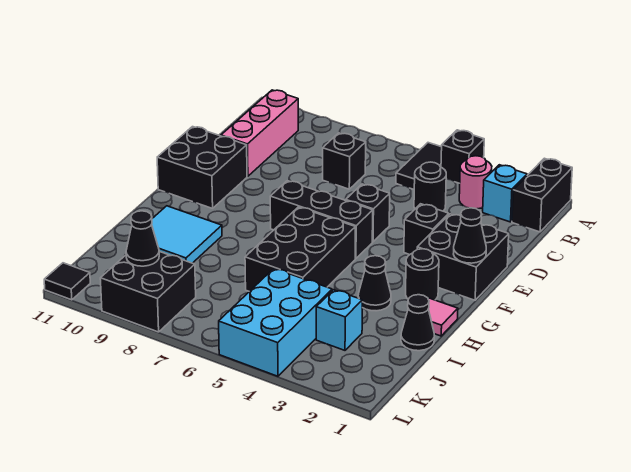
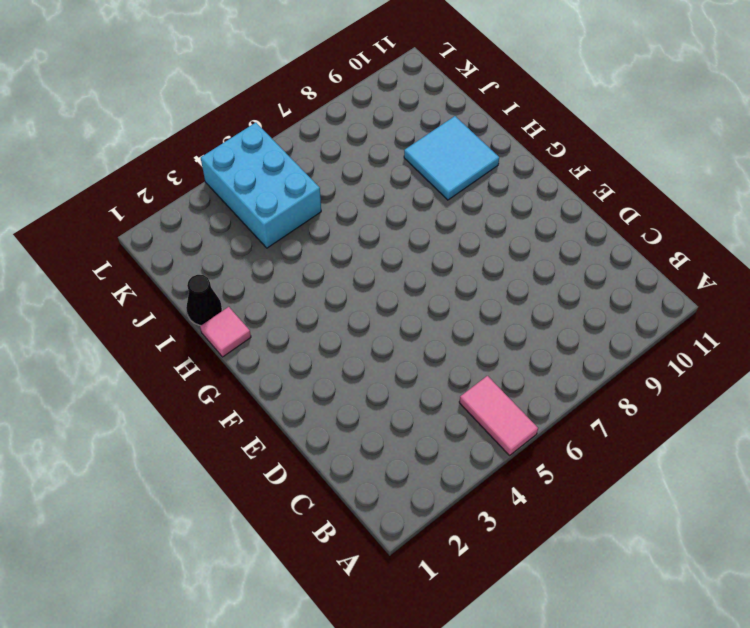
pink tile A5:B5 level 1 -> black tile A5:B5 level 1
none -> black brick A1:B1 level 1
none -> black brick A4 level 1
none -> cyan brick B2 level 1

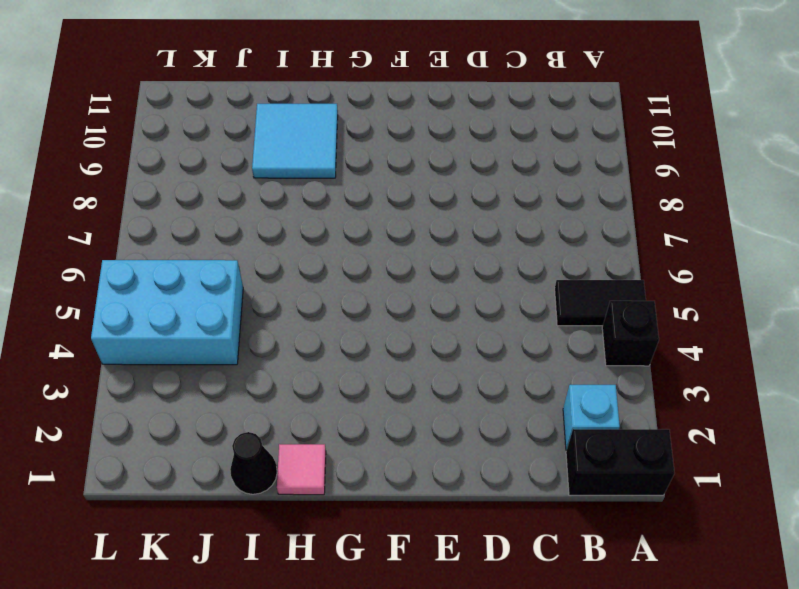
none -> pink round brick B3 level 1
none -> pink brick B10:D10 level 1
none -> black round brick C4 level 1

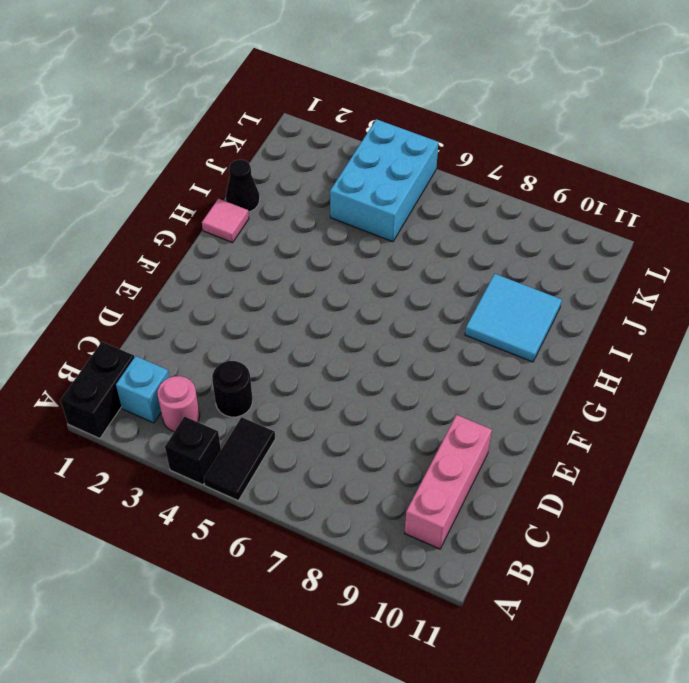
none -> black brick C7 level 1
none -> black brick E1:F2 level 1
none -> black brick E3 level 1

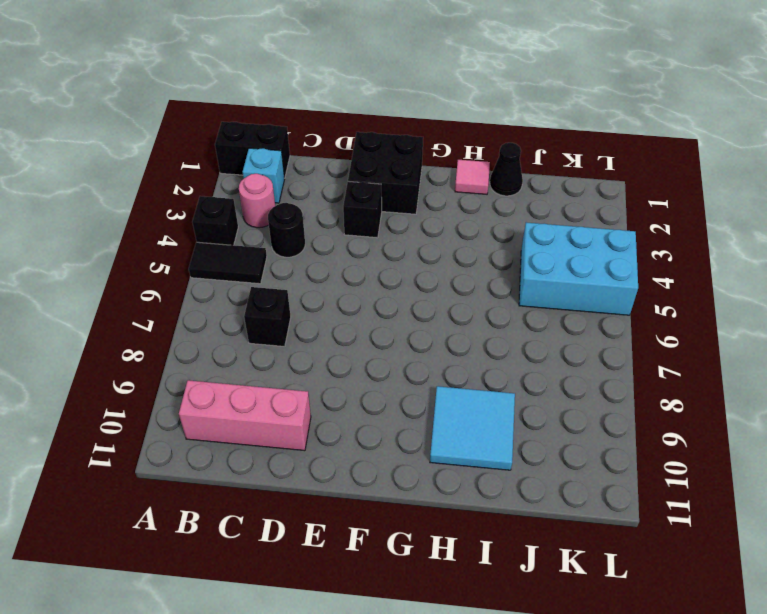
none -> black brick E5 level 1
none -> black brick E10:F11 level 1
none -> black brick F5:F7 level 1

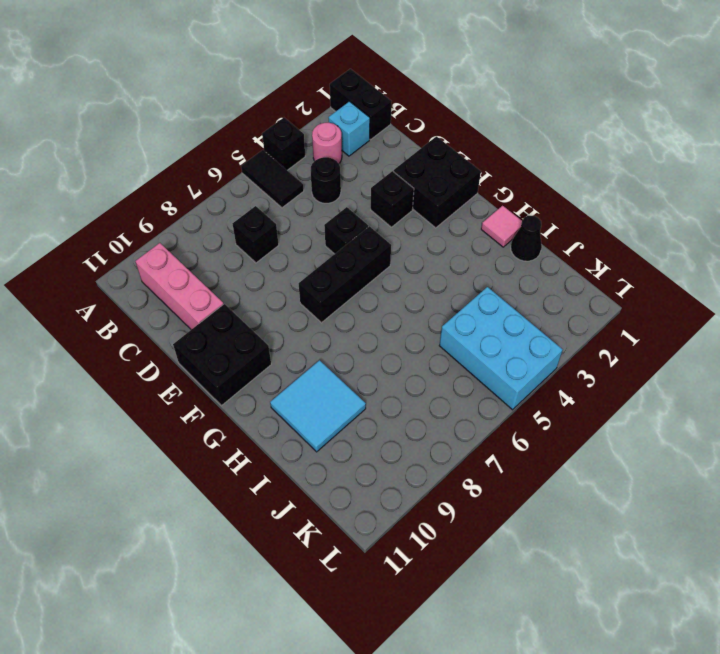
none -> black round brick G2 level 1
none -> black brick G5:I6 level 1
none -> black cone H3 level 1

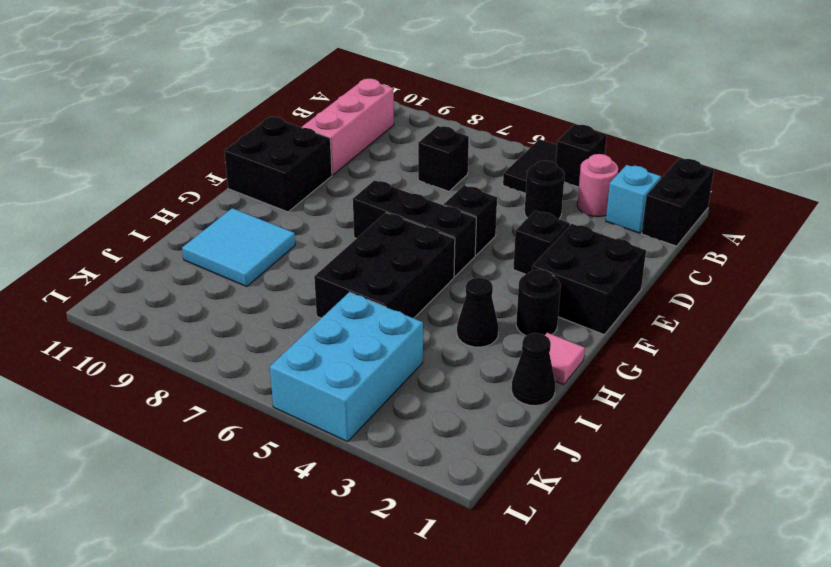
none -> cyan brick J3 level 1
none -> black brick K8:L9 level 1
none -> black tile L11 level 1

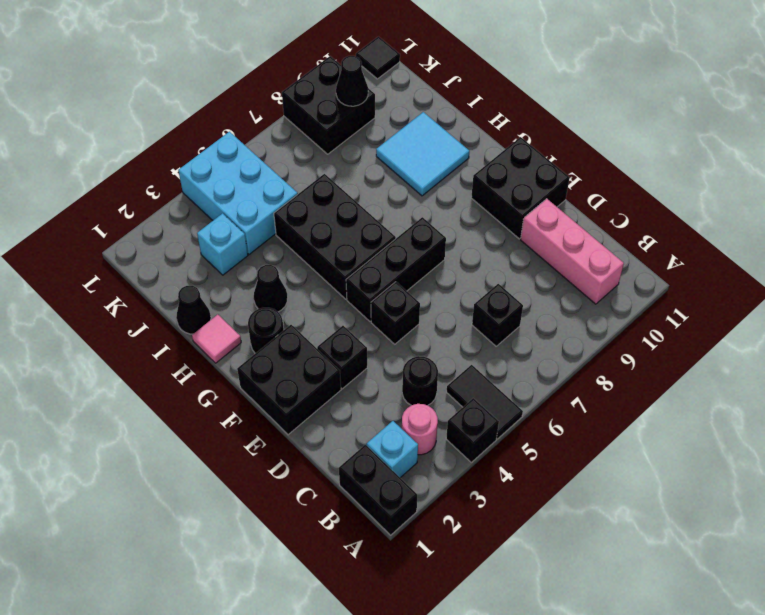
none -> black cone F1 level 2

